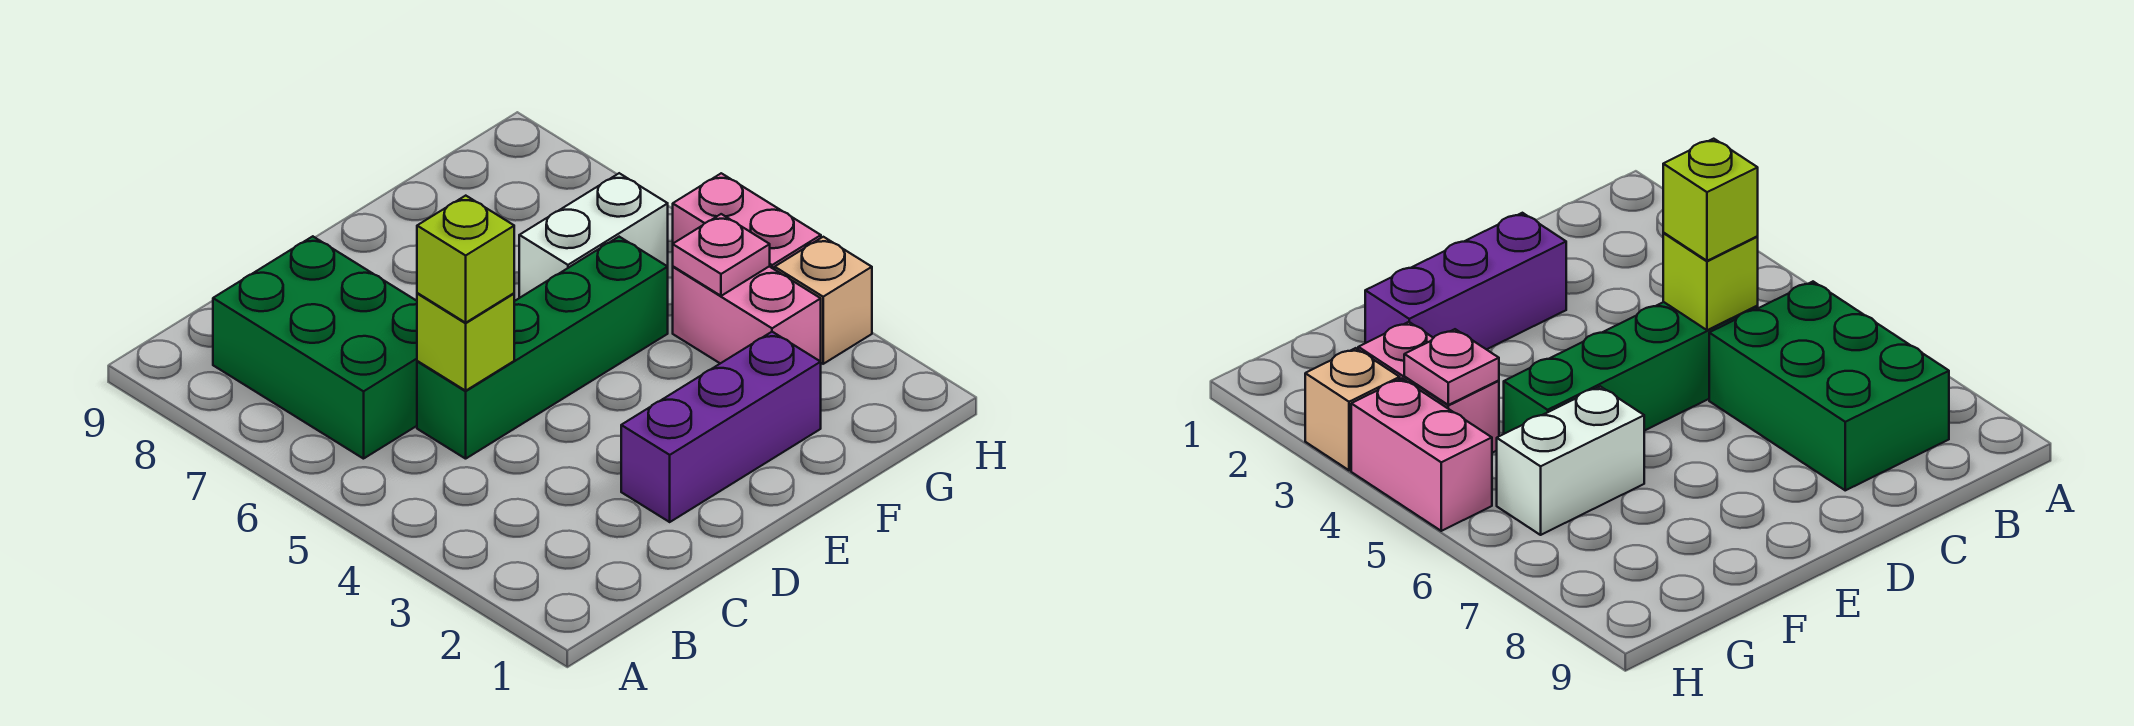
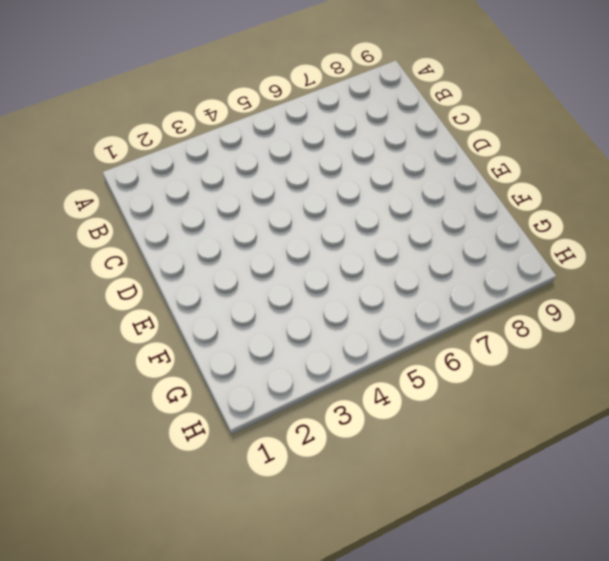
none -> green brick B6:C8 level 1
none -> green brick C5:F5 level 1

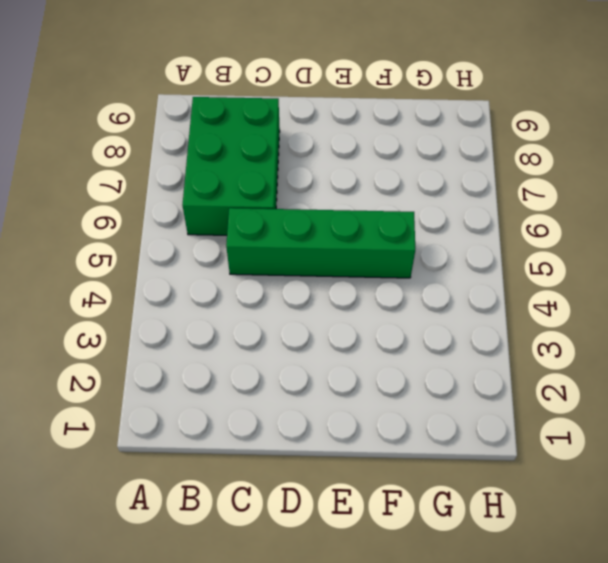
none -> purple brick D2:F2 level 1
none -> white brick F6:G6 level 1

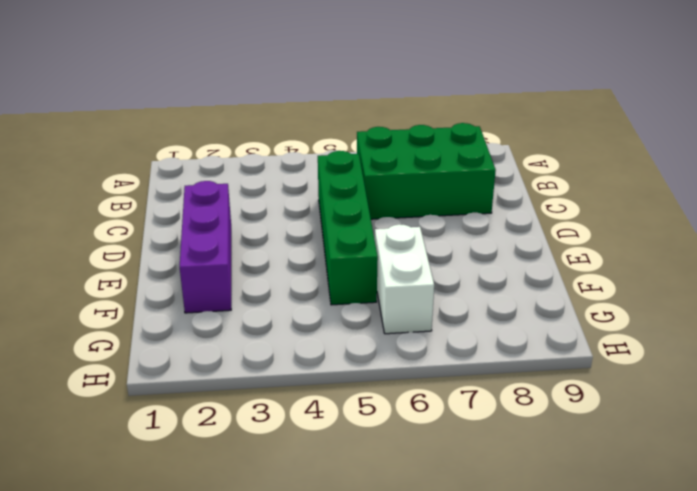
none -> pink brick G3:G4 level 1
none -> tan brick H3 level 1

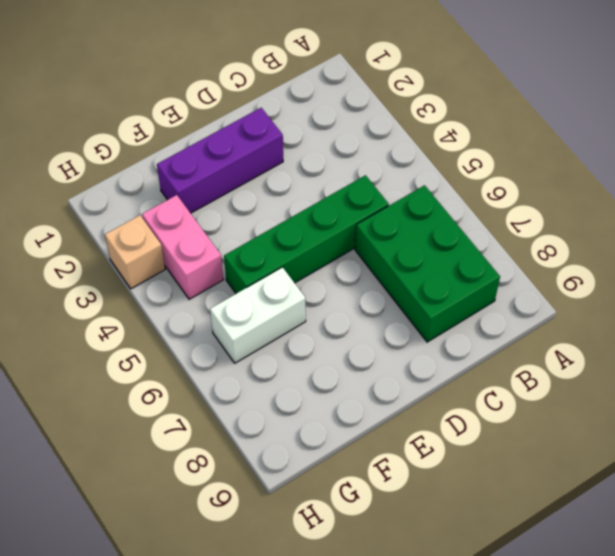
none -> pink brick H4:H5 level 1
none -> lime brick C5 level 2

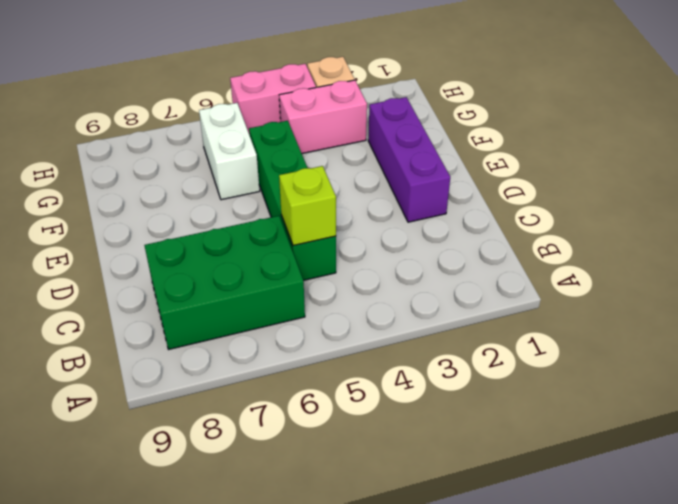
none -> pink plate G4 level 2
none -> lime brick C5 level 3

